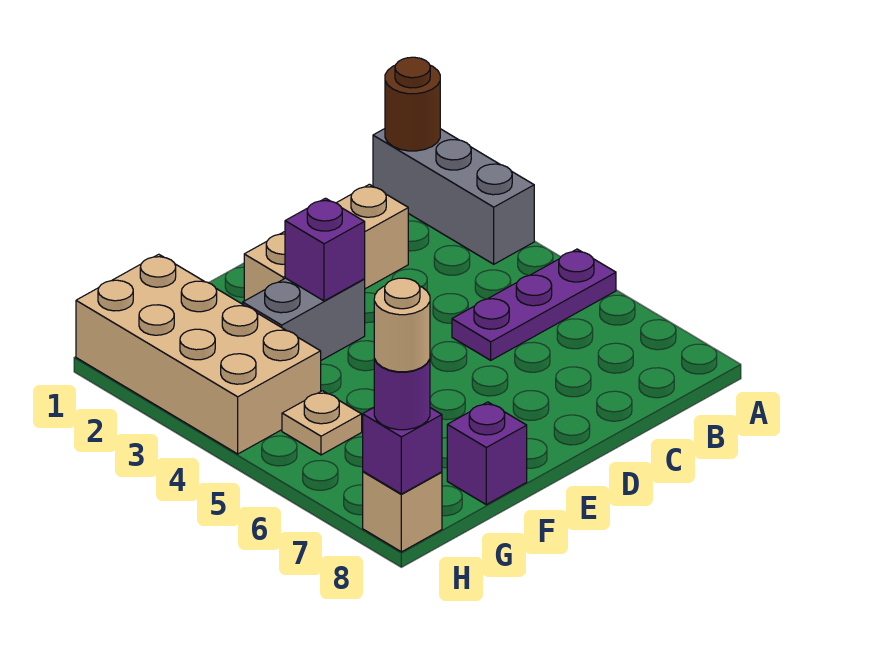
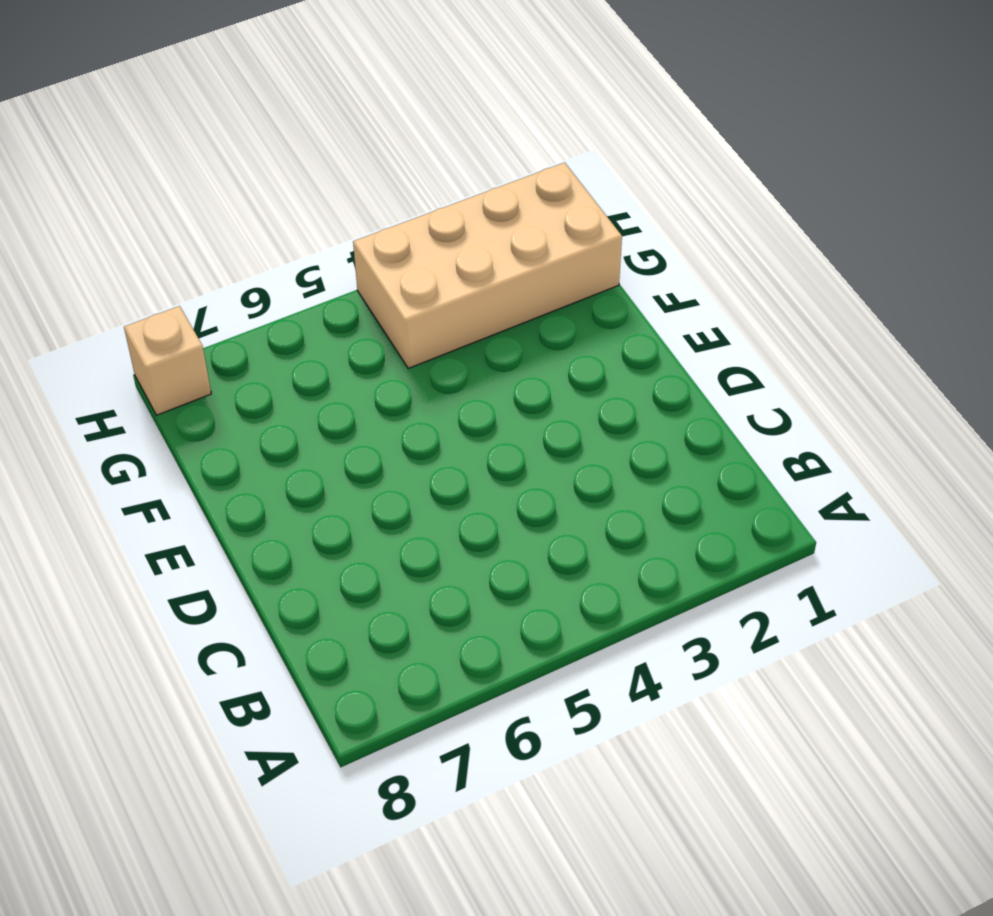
none -> grey brick A1:A3 level 1
none -> purple plate A5:C5 level 1
none -> tan brick C2:E2 level 1

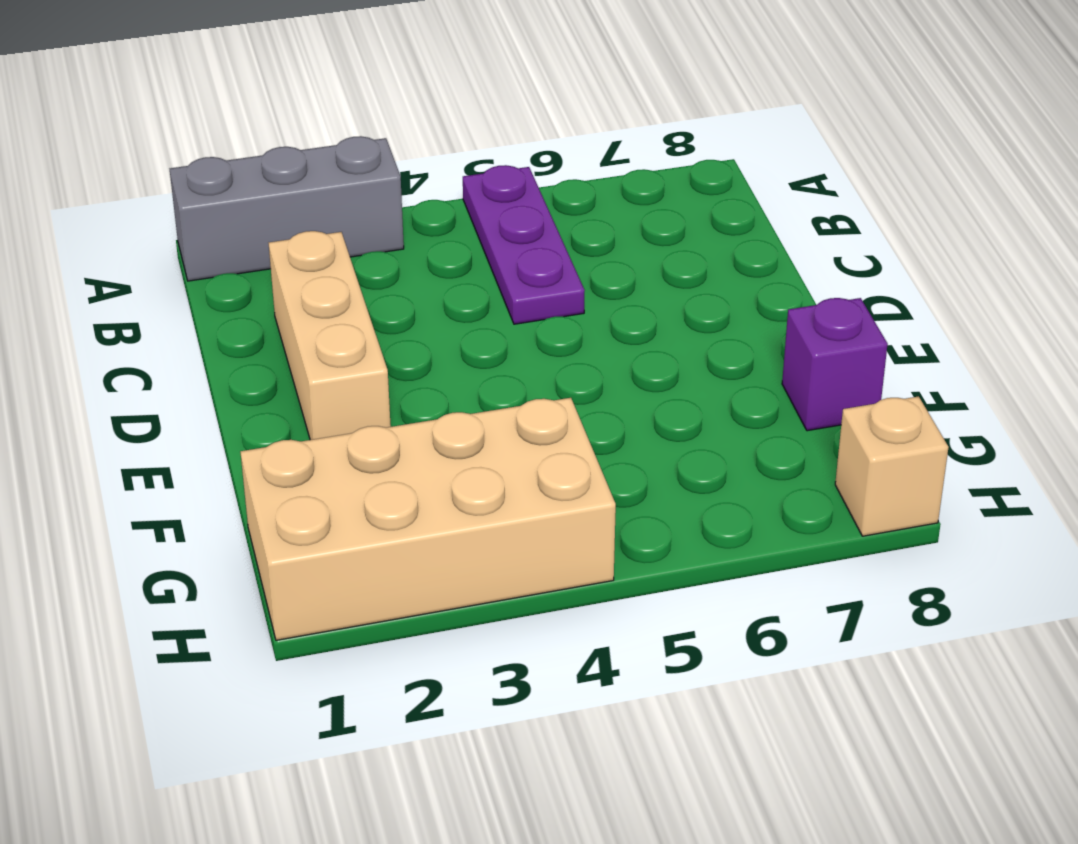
none -> grey brick E3:F3 level 1
none -> tan plate G5 level 1
none -> brown round brick A1 level 2

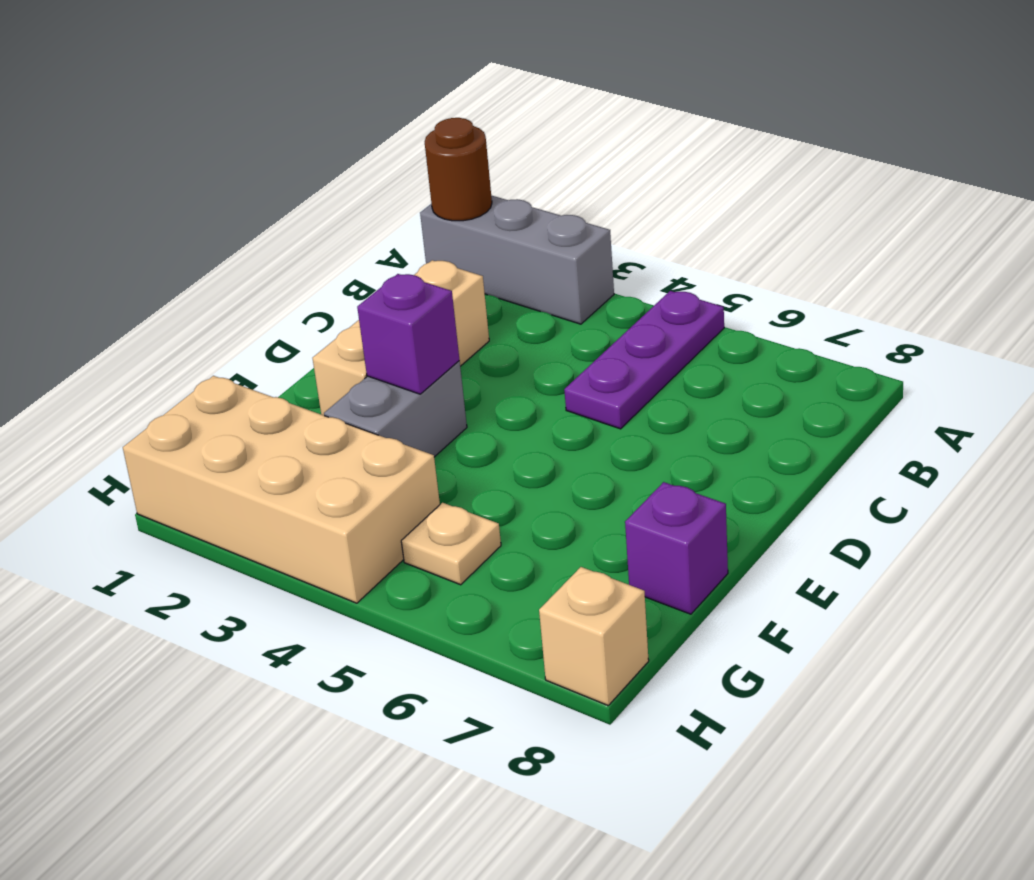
none -> purple brick H8 level 2
none -> purple round brick H8 level 3
none -> tan round brick H8 level 4

